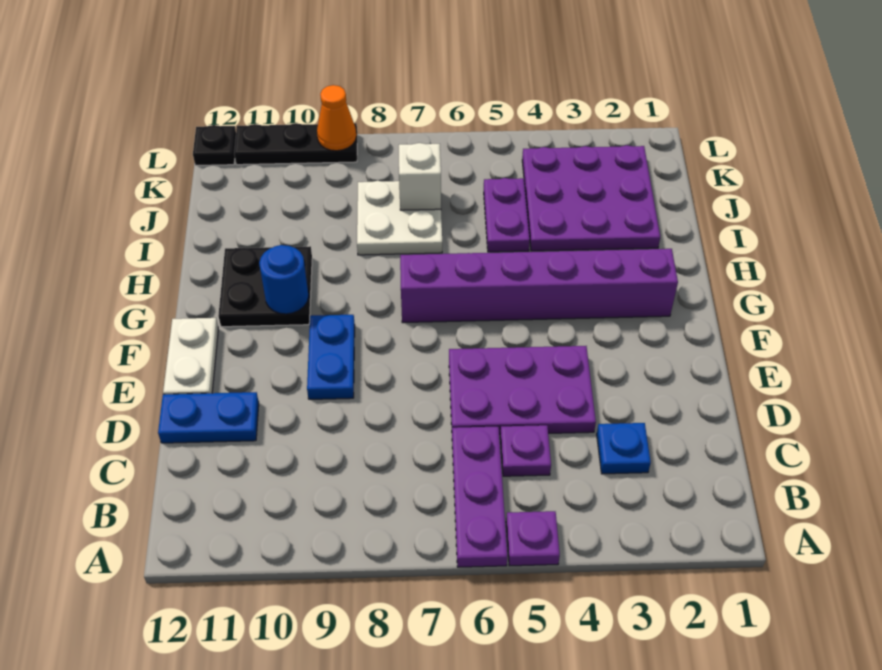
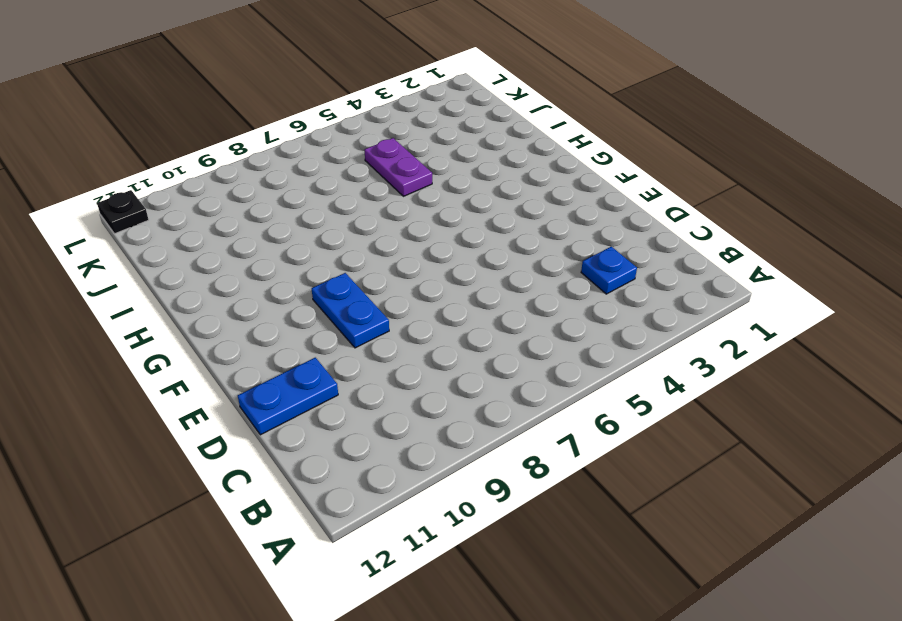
none -> purple plate A5 level 1
none -> purple plate A6:C6 level 1
none -> purple plate C5 level 1

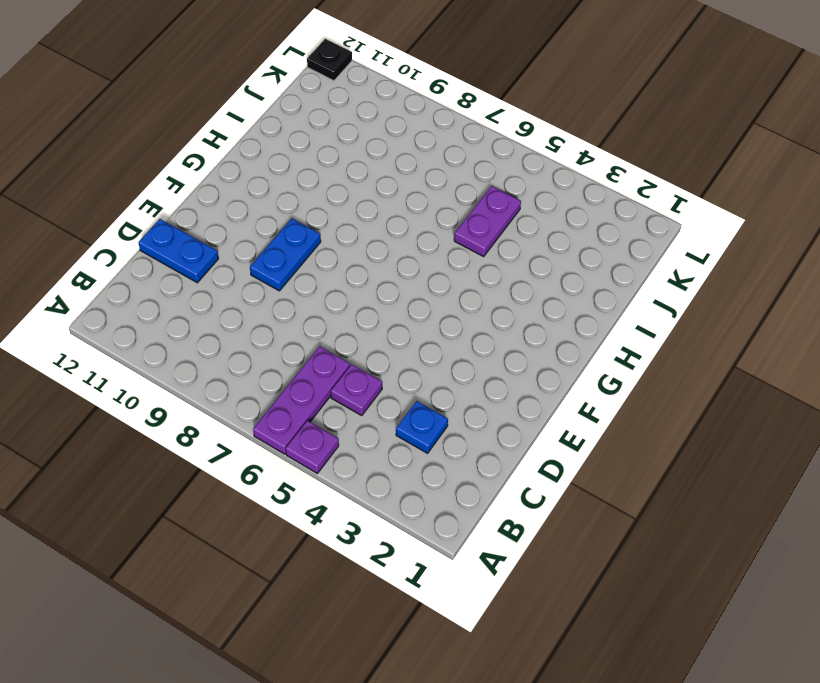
none -> purple plate D4:E6 level 1
none -> white plate E12:F12 level 1
none -> purple brick G2:G7 level 1

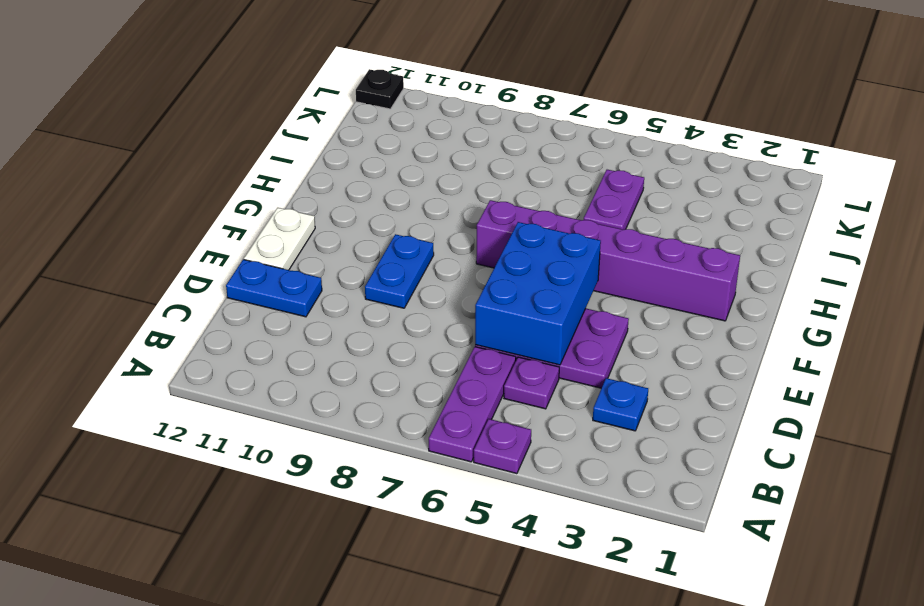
blue brick D5:F6 level 2 -> none
none -> black plate G10:H11 level 1
none -> purple plate I2:K4 level 1
none -> white plate I7:J8 level 1

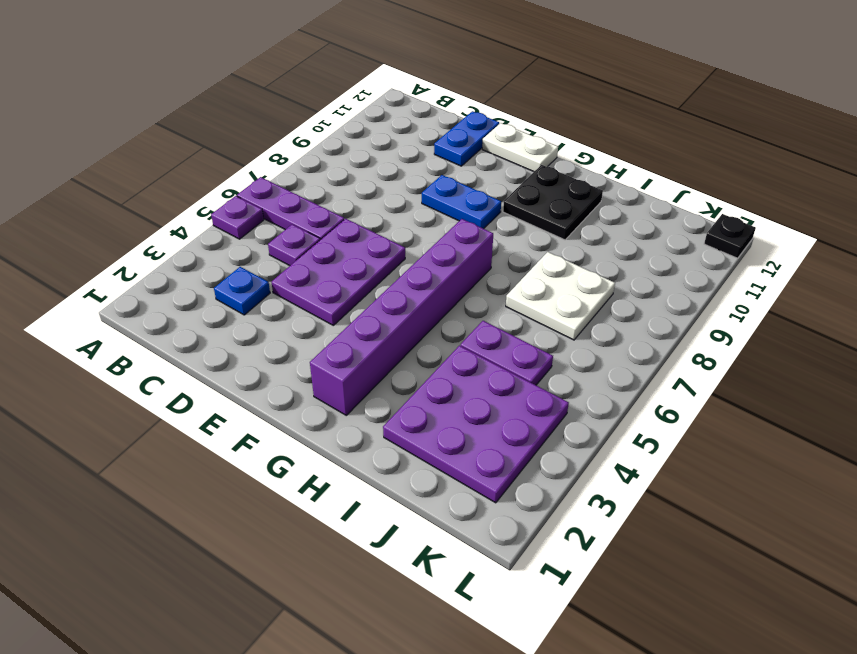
none -> black plate L9:L11 level 1
none -> blue round brick G10 level 2
none -> white brick J7 level 2

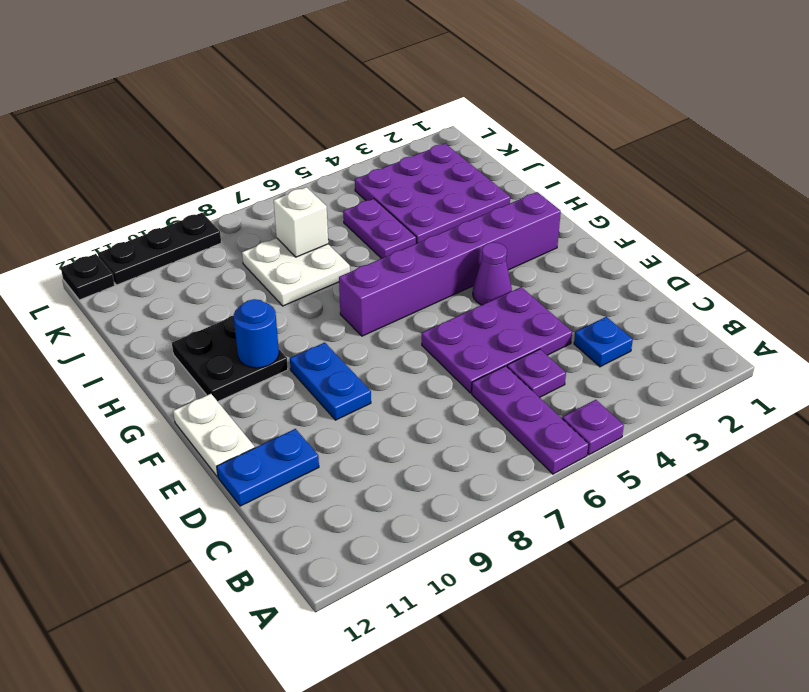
purple cone F4 level 1 -> none
none -> orange cone L9 level 2

